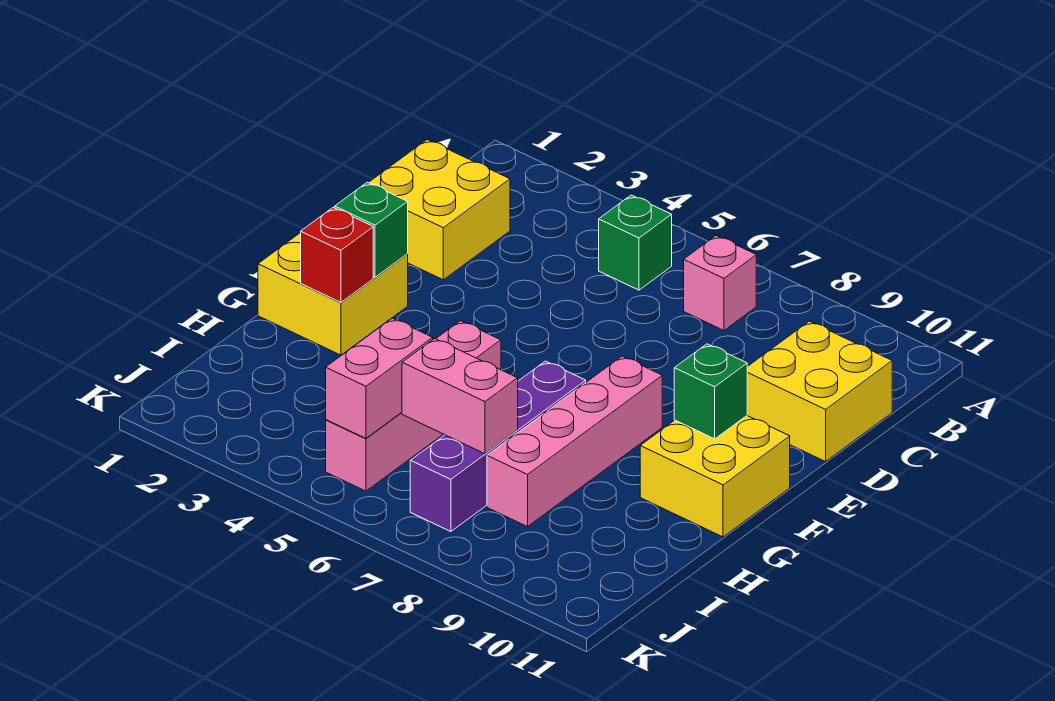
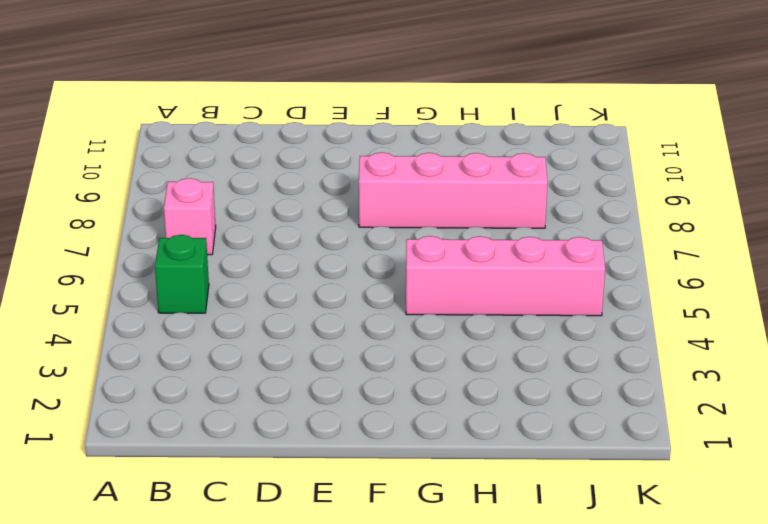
none -> yellow brick C1:D2 level 1
none -> yellow brick C10:D11 level 1
none -> yellow brick F1:G2 level 1

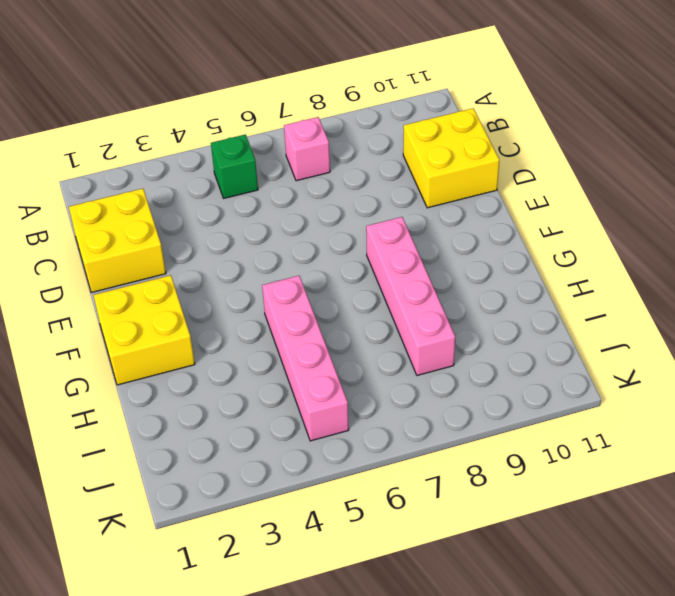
none -> yellow brick F10:G11 level 1
none -> purple brick G7:J7 level 1
none -> green brick F2 level 2

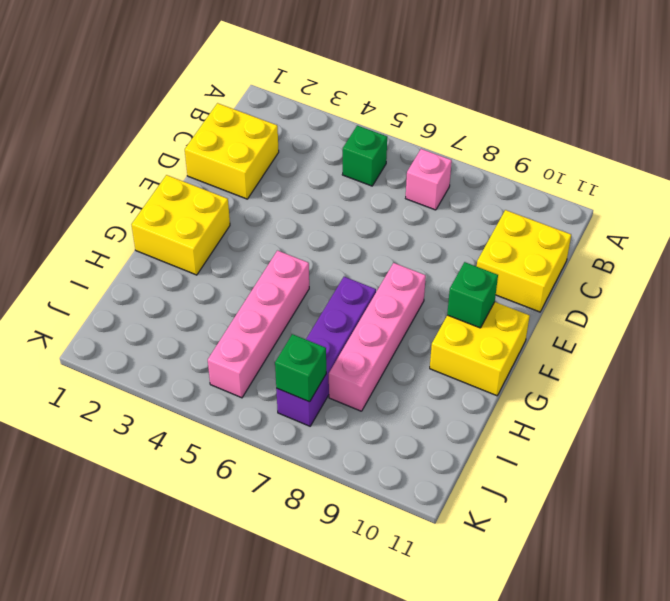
green brick J7 level 2 -> green brick F2 level 2
none -> red brick G2 level 2
none -> pink brick I5:J5 level 2
none -> pink brick I6:I7 level 2

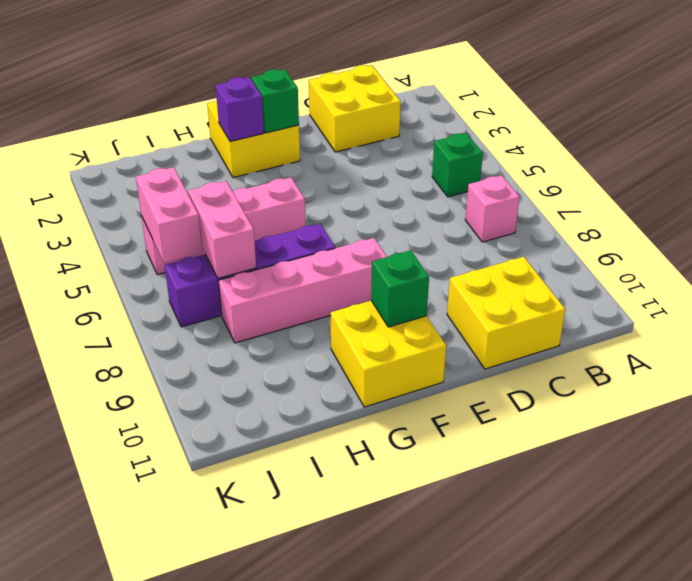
purple brick G2 level 2 -> red brick G2 level 2
pink brick J5:J6 level 2 -> pink brick I5:J5 level 2

